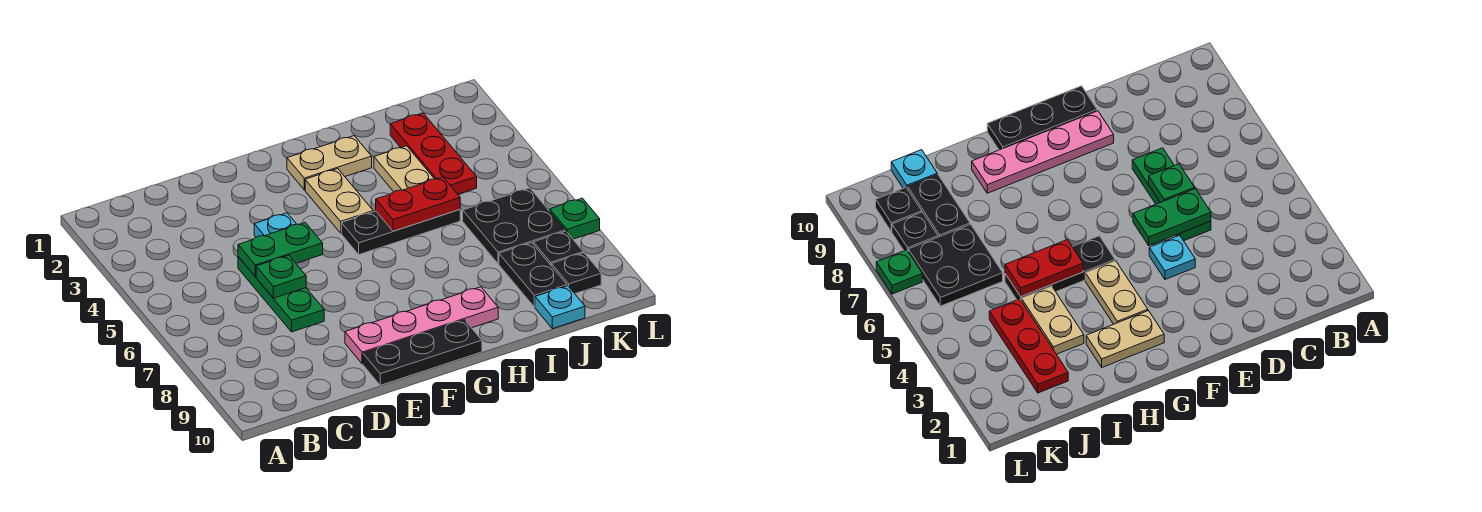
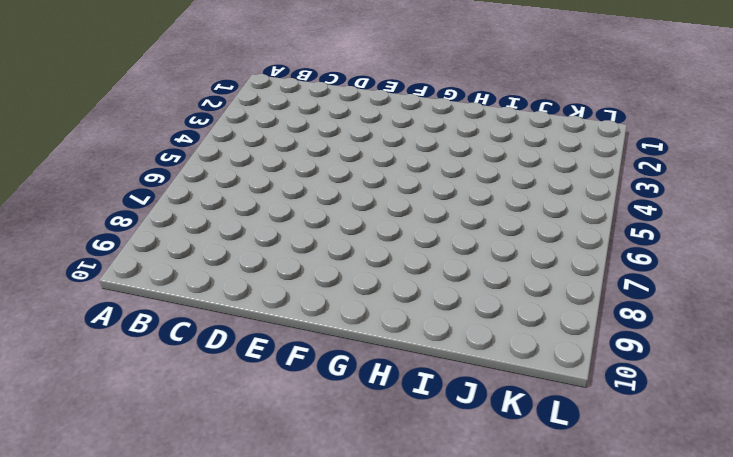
none -> green plate D5:D7 level 1
none -> cyan plate E4 level 1
none -> pink plate E9:H9 level 1

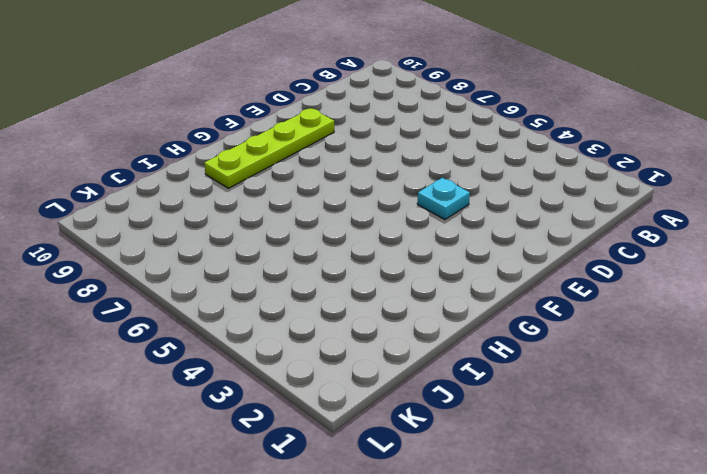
lime plate E9:H9 level 1 -> pink plate E9:H9 level 1
none -> green plate D5:D7 level 1
none -> black plate E10:G10 level 1
none -> tan plate G2:H2 level 1

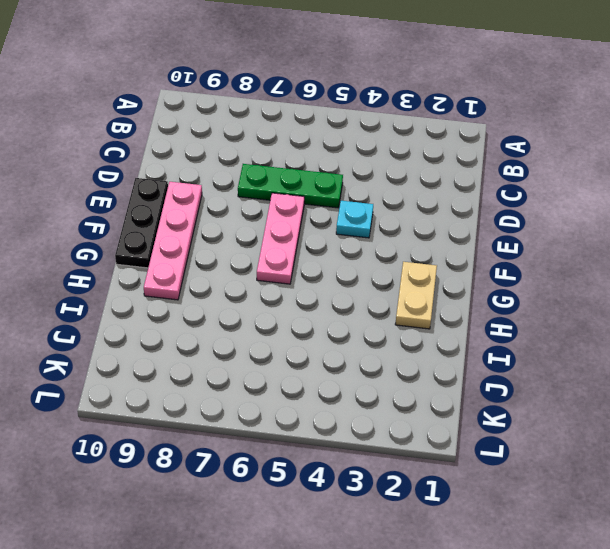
pink plate E6:G6 level 1 -> none
none -> tan plate G3:G4 level 1
none -> black plate G5:I5 level 1
none -> tan plate I3:I4 level 1

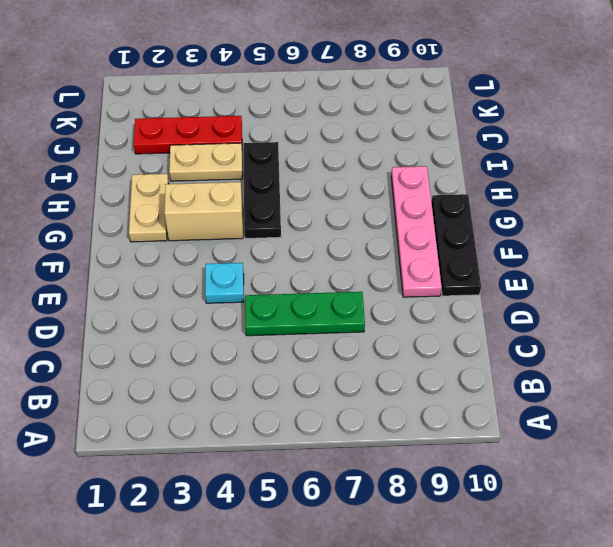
tan brick G3:G4 level 1 -> tan plate G3:G4 level 1
none -> black plate J6:K7 level 1
none -> black plate J8:J9 level 1
none -> cyan plate J10 level 1

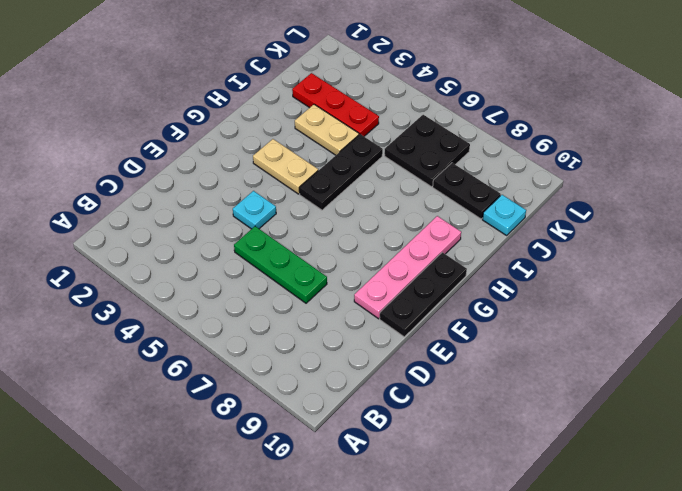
none -> tan plate G2:H2 level 1
none -> black plate K8 level 1
none -> black plate K9 level 1

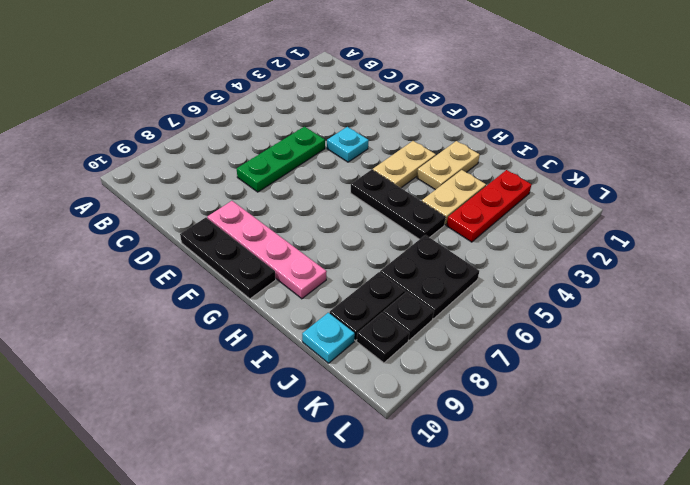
tan plate H2:H3 level 1 -> tan plate G2:H2 level 1
none -> green plate L7 level 1
none -> green plate D5:E5 level 2
none -> green plate D6 level 2

